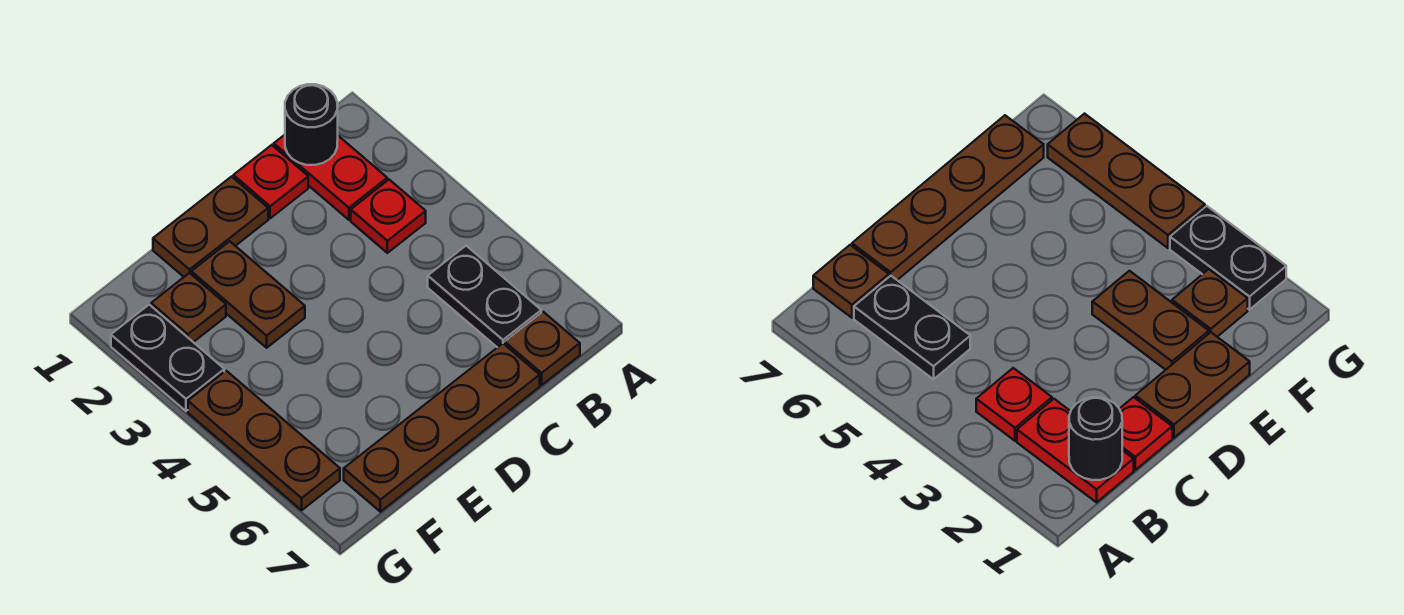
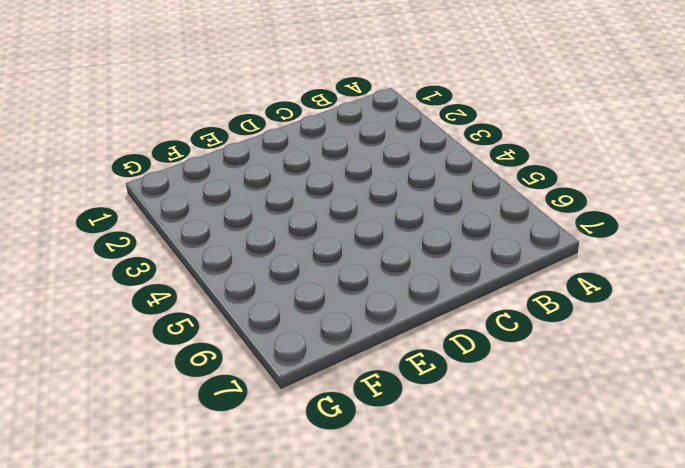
none -> red plate B1:B2 level 1
none -> red plate B3 level 1
none -> black plate B5:B6 level 1

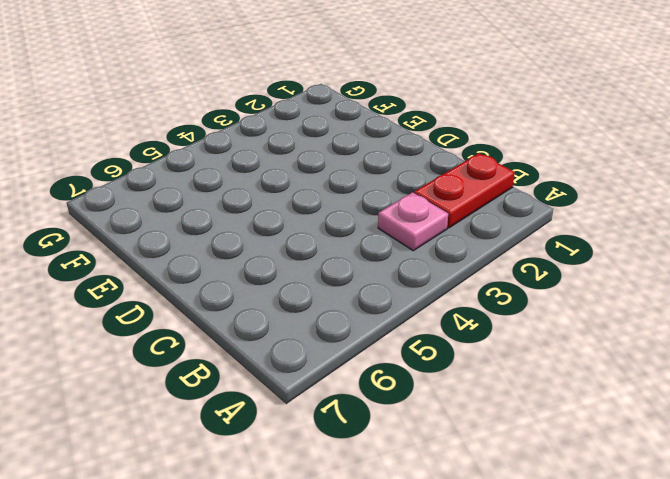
pink plate B3 level 1 -> red plate B3 level 1
none -> black plate B5:B6 level 1
none -> brown plate B7 level 1
none -> red plate C1 level 1

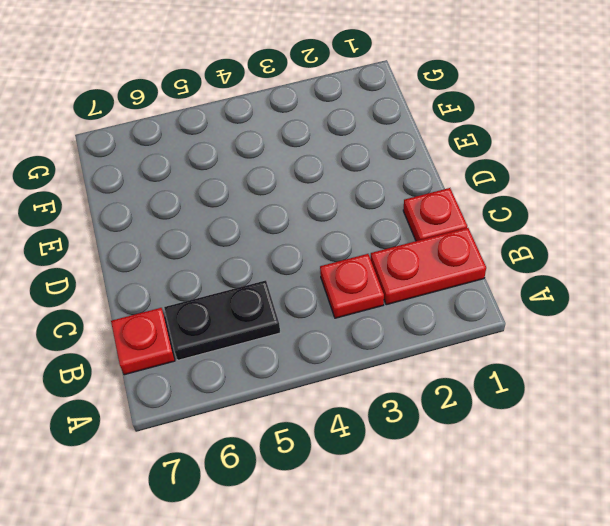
red plate B7 level 1 -> brown plate B7 level 1
none -> brown plate C7:F7 level 1
none -> brown plate D1:E1 level 1
none -> brown plate E2:E3 level 1

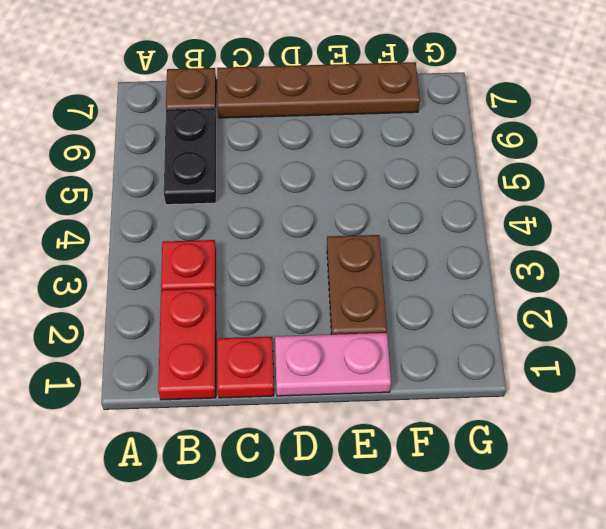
pink plate D1:E1 level 1 -> brown plate D1:E1 level 1
none -> brown plate F2 level 1
none -> black plate G2:G3 level 1
none -> brown plate G4:G6 level 1

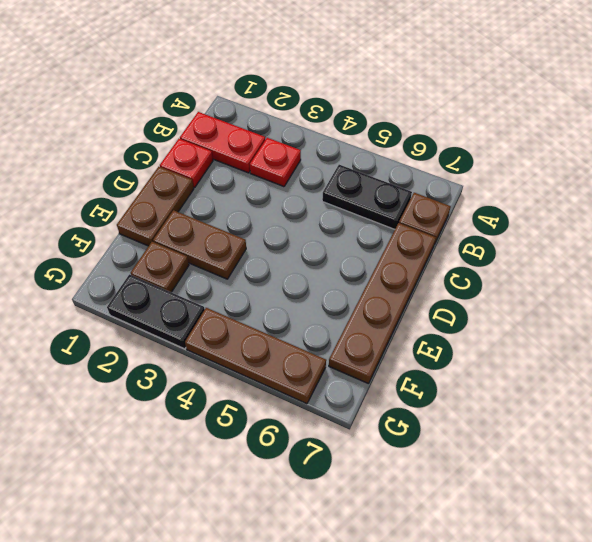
none -> black round brick B1 level 2

